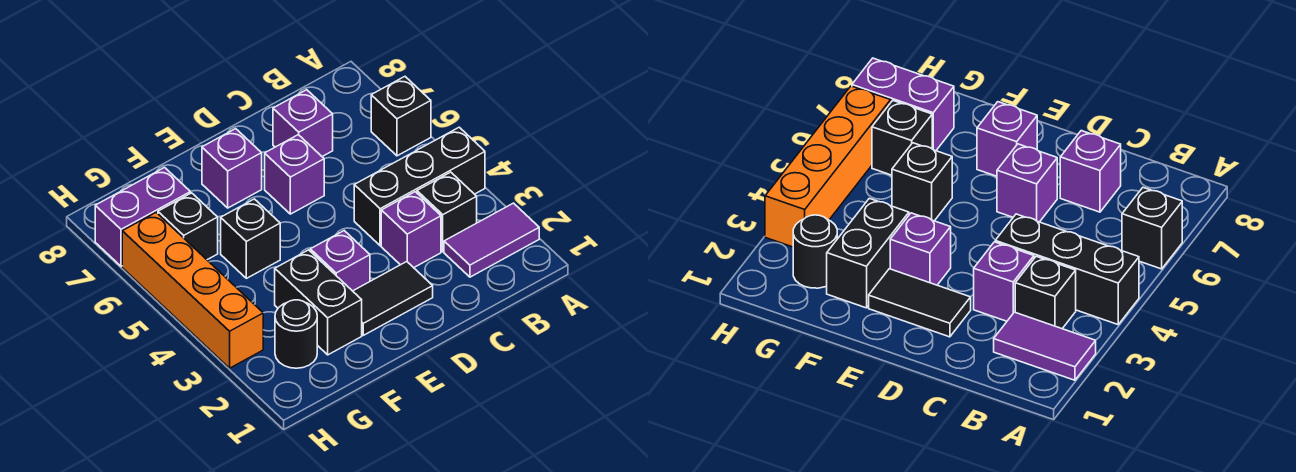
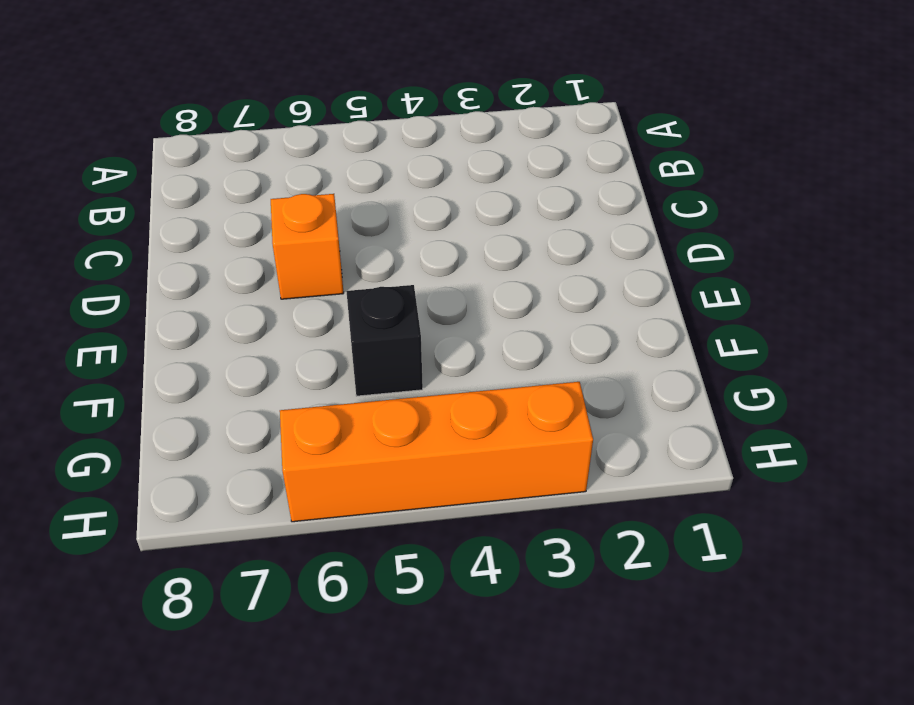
orange brick D6 level 1 -> purple brick D6 level 1
none -> purple tile A2:B2 level 1
none -> black brick A4:C4 level 1
none -> black brick A6 level 1

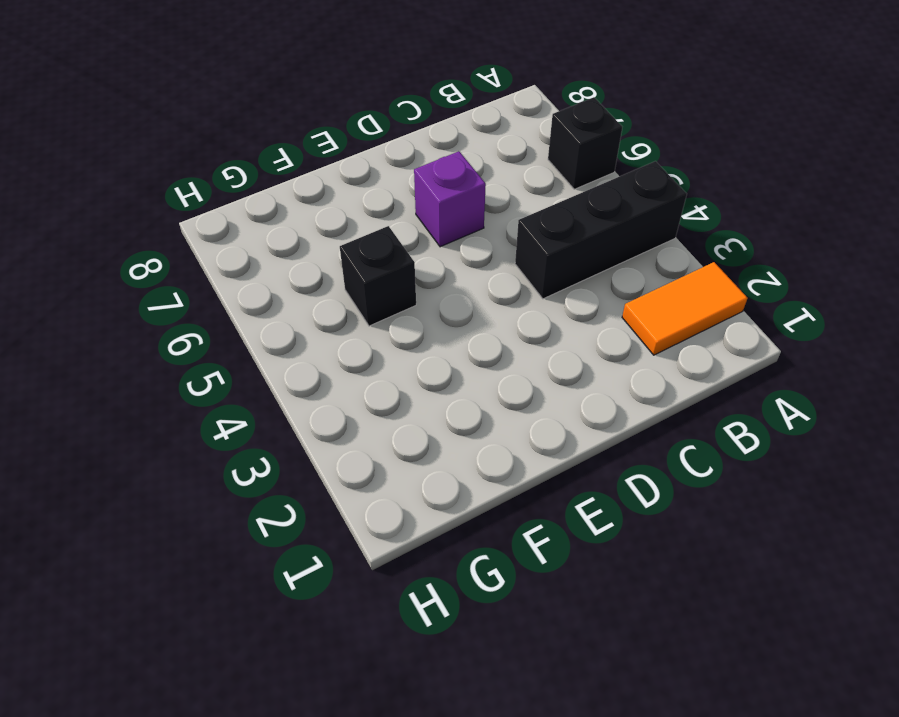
orange tile A2:B2 level 1 -> purple tile A2:B2 level 1
none -> black brick B3 level 1
none -> purple brick C3 level 1
none -> purple brick C7 level 1

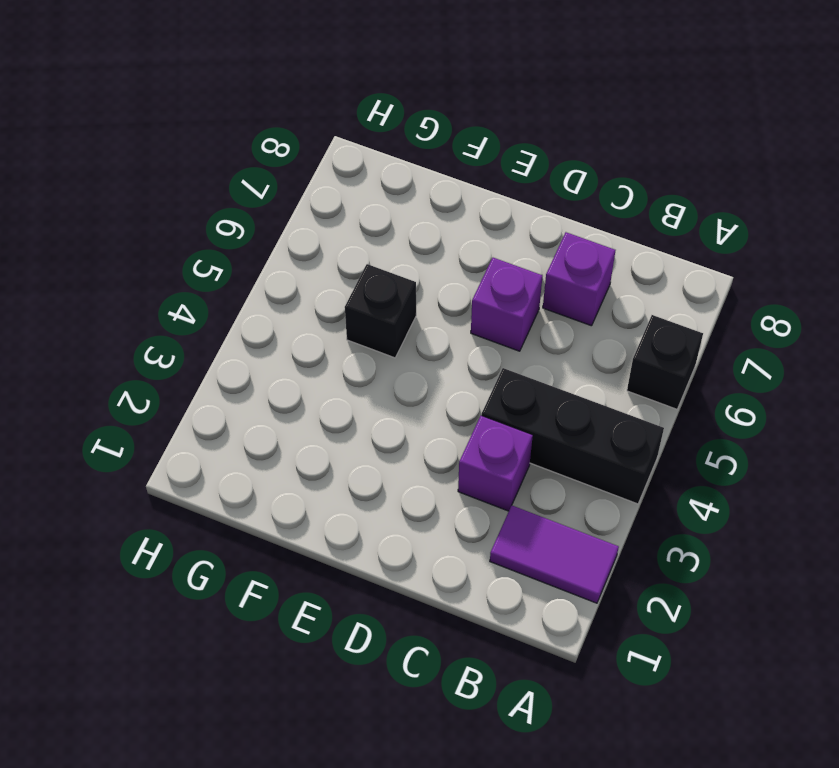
none -> black brick B3 level 1
none -> black tile D2:E2 level 1
none -> purple brick E3 level 1

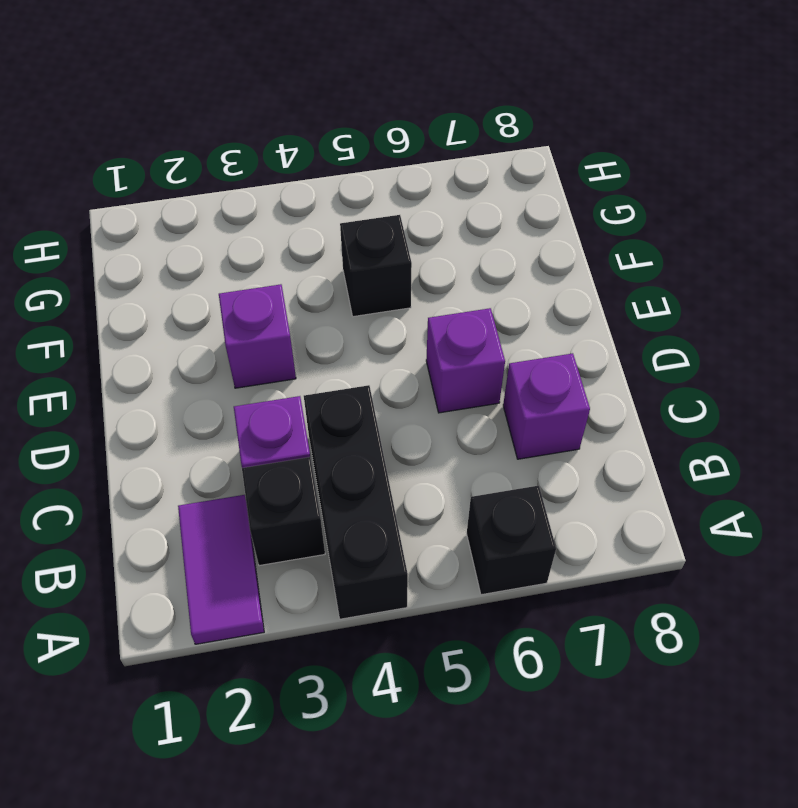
none -> black tile D2:E2 level 1
none -> purple brick E7 level 1
none -> black brick F2:F3 level 1

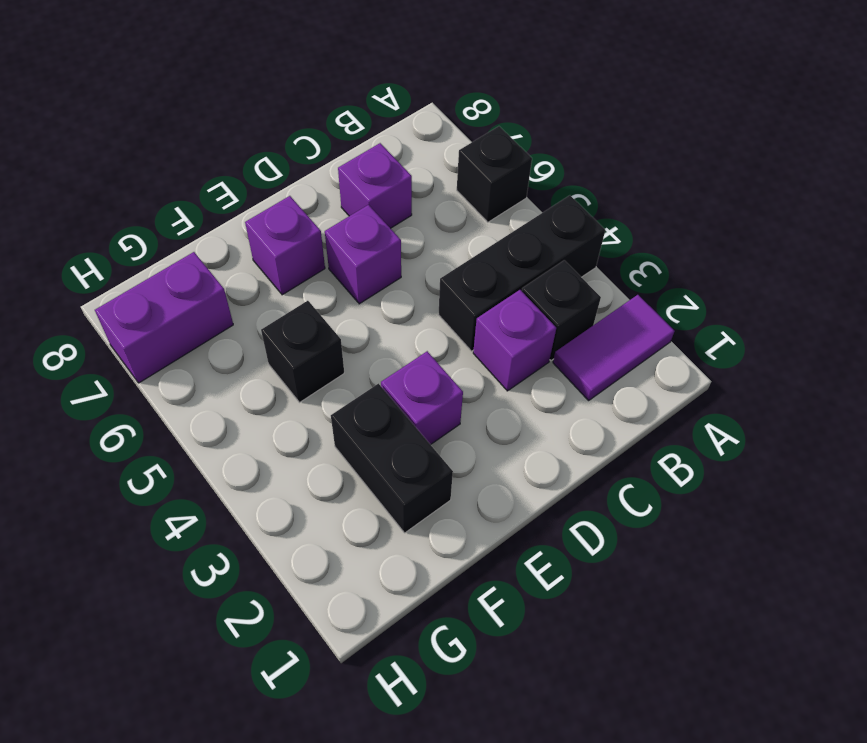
none -> black tile D2:E2 level 1
none -> black round brick G2 level 1
none -> black brick G6 level 1

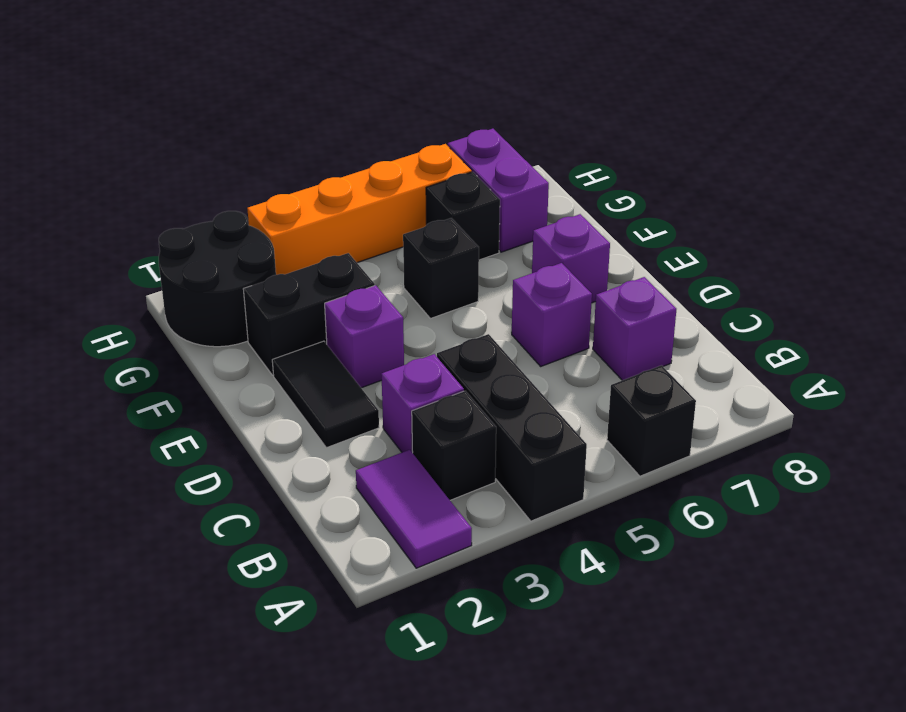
black round brick G1:H2 level 1 -> black round brick G2 level 1

